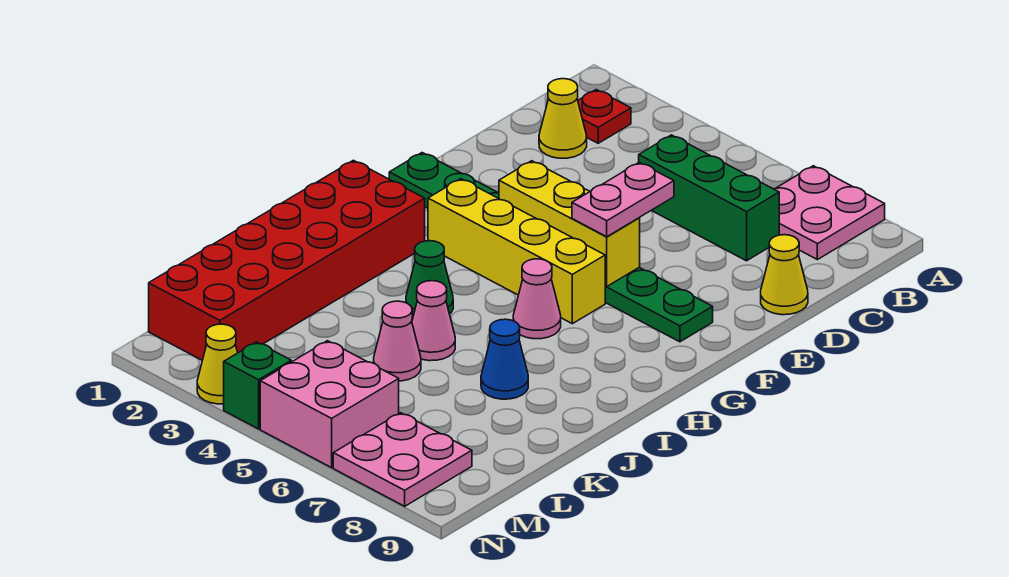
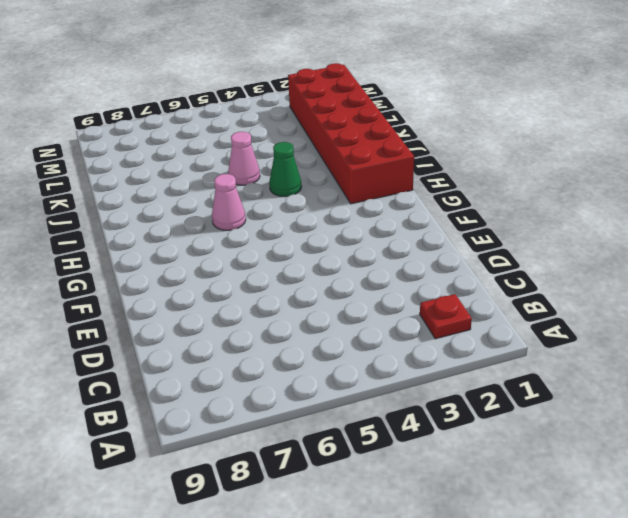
none -> pink plate A7:B8 level 1
none -> yellow cone C2 level 1
none -> green brick C5:C7 level 1

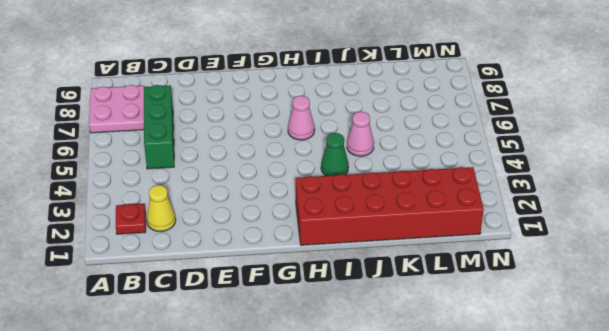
none -> yellow cone D9 level 1
none -> green plate F1:F8 level 1
none -> yellow brick G3:G6 level 1

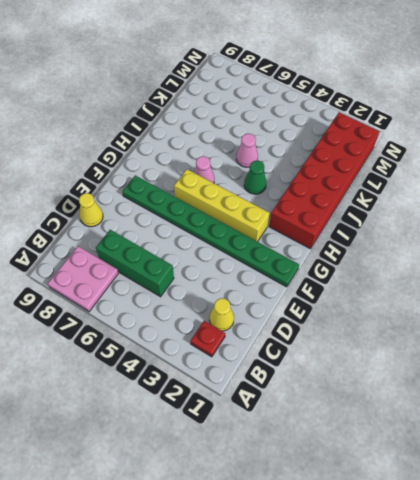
none -> blue cone J7 level 1
none -> pink cone K5 level 1
none -> pink brick M5:N6 level 1

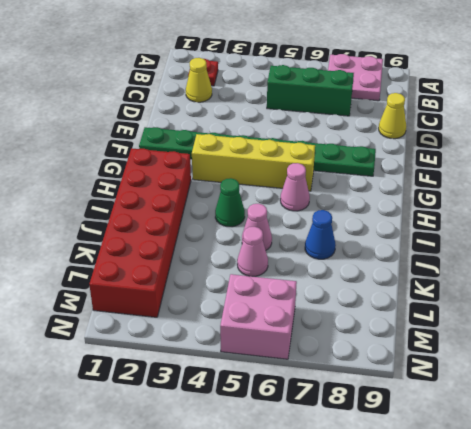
none -> pink plate M7:N8 level 1
none -> yellow cone N3 level 1
none -> green brick N4 level 1

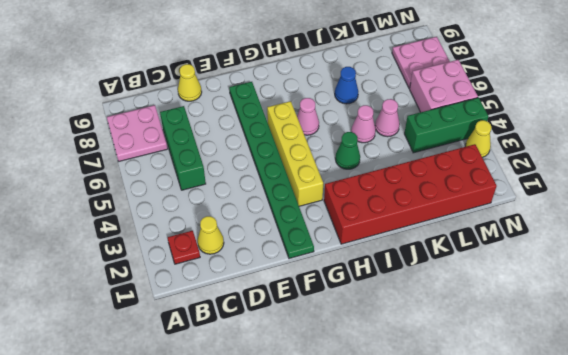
green brick L4:N4 level 1 -> green brick N4 level 1
none -> yellow brick F4:F6 level 2
none -> pink plate E6:F6 level 3

